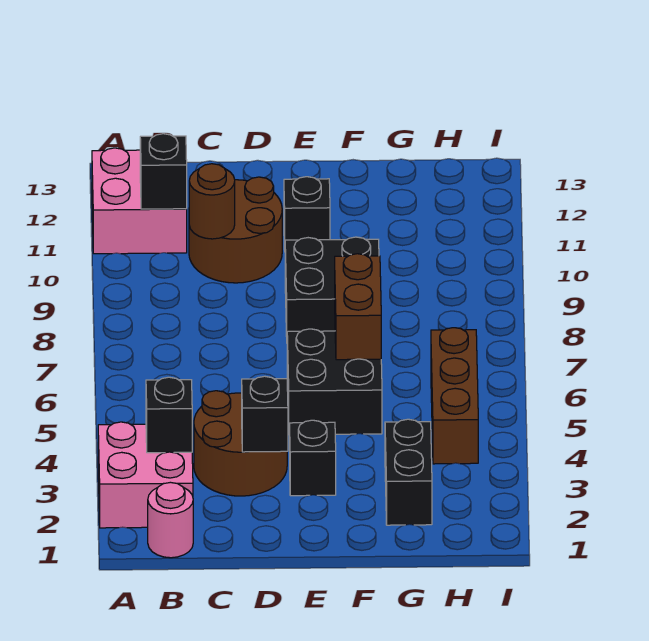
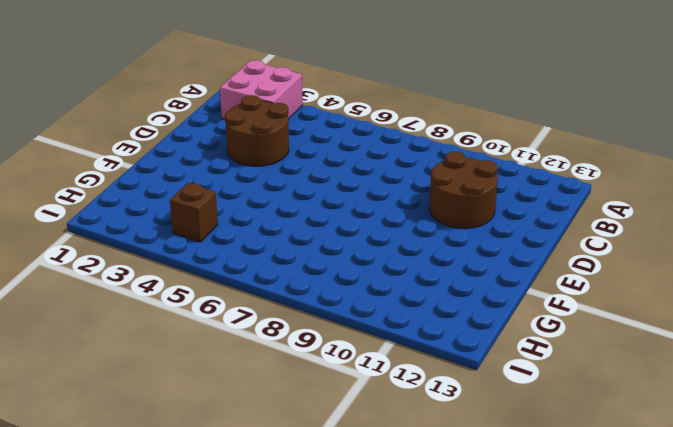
brown brick H4 level 1 -> brown brick H4:H6 level 1
none -> pink brick A11:B12 level 1
none -> pink round brick B1 level 1
none -> black brick E3 level 1

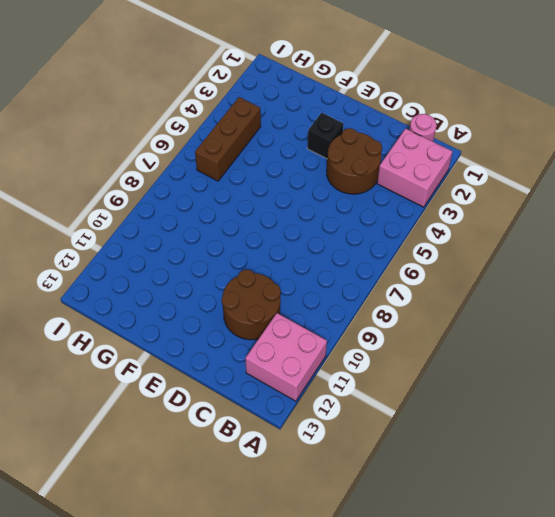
none -> black brick E5:F6 level 1
none -> black brick E8:F9 level 1
none -> black brick E11 level 1

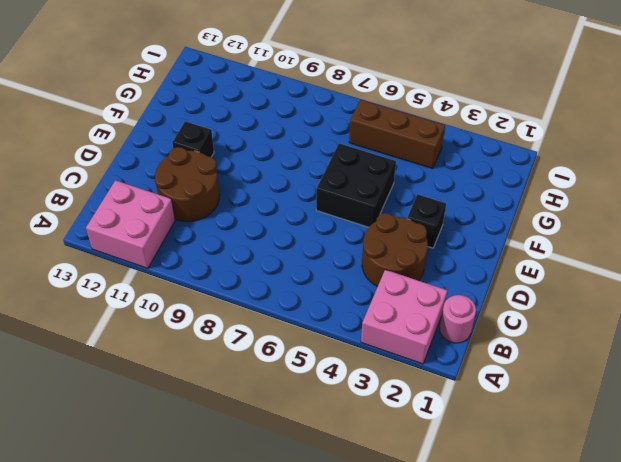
none -> black brick E8:F9 level 1
none -> black brick G2:G3 level 1
none -> black brick B3 level 2

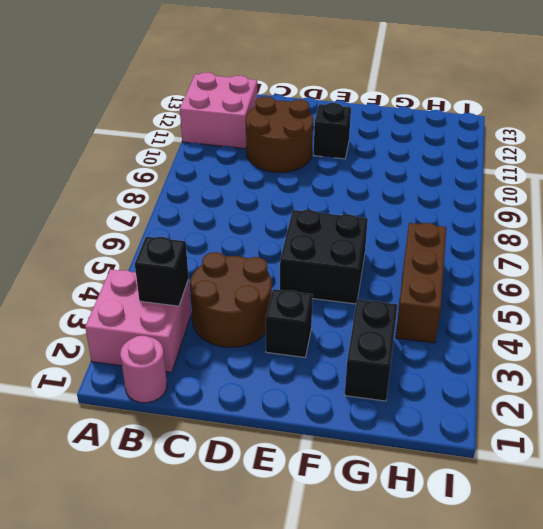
none -> black brick E8:F9 level 1
none -> black brick B11 level 2
none -> brown round brick C10 level 2

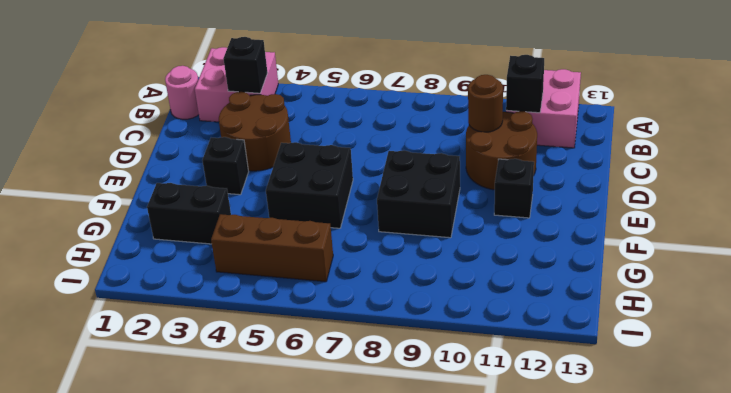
none -> black brick D3 level 2
none -> brown brick F6:F7 level 2

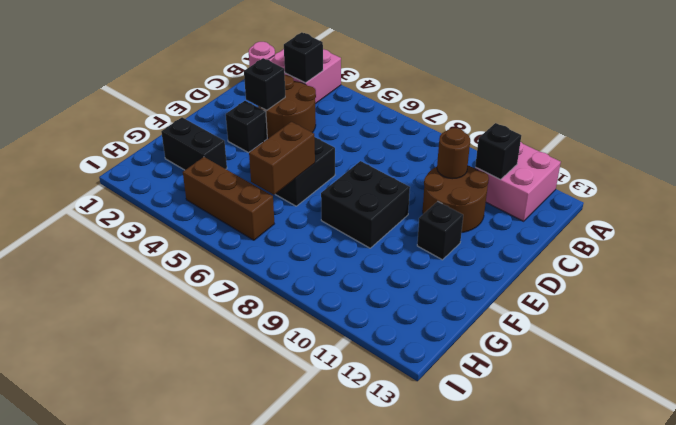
brown brick F6:G6 level 2 -> brown brick F6:F7 level 2

